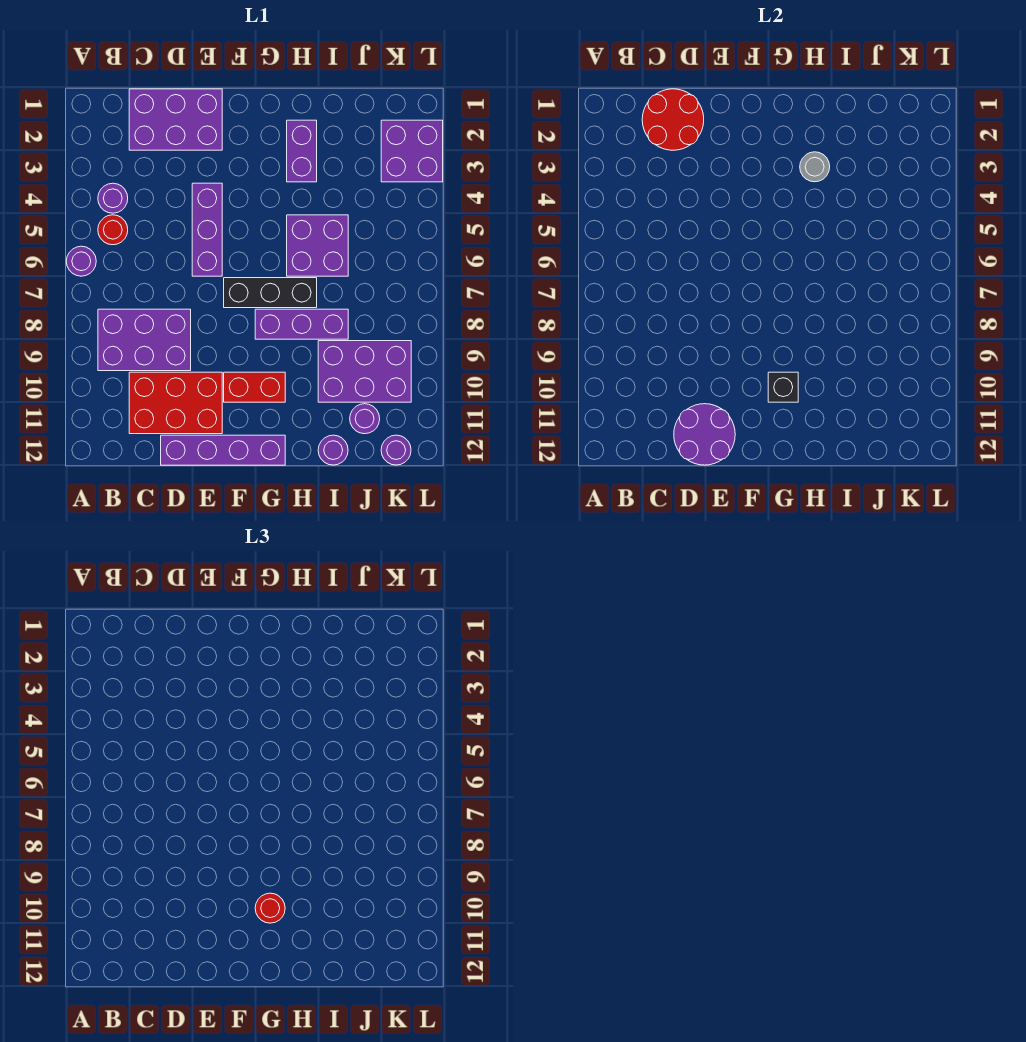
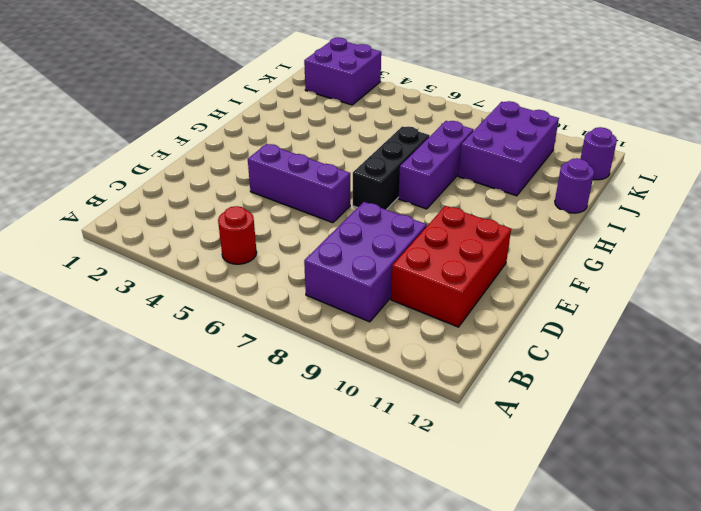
none -> purple round brick A6 level 1
none -> purple round brick B4 level 1
none -> purple brick C1:E2 level 1

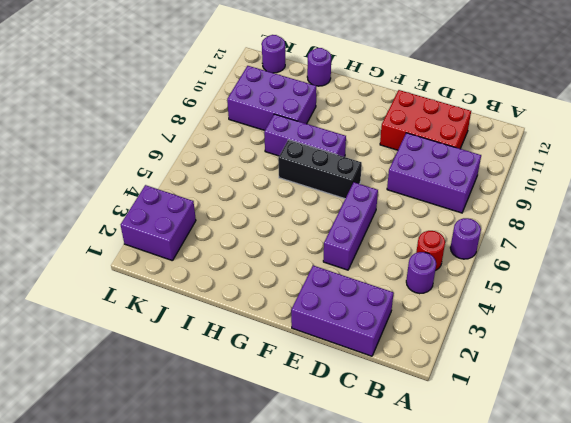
none -> purple brick D12:G12 level 1
none -> red brick F10:G10 level 1
none -> purple brick H2:H3 level 1

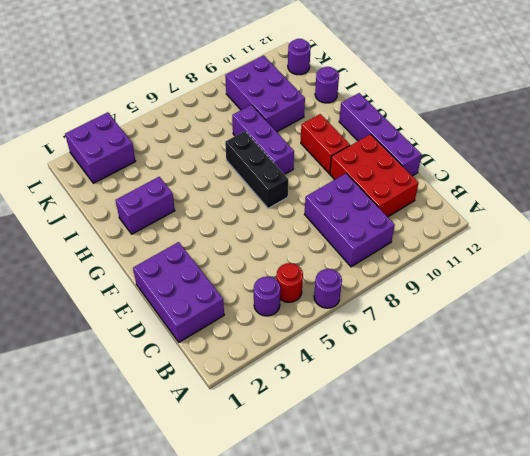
none -> purple brick E4:E6 level 1
none -> purple brick H5:I6 level 1
none -> purple round brick J11 level 1

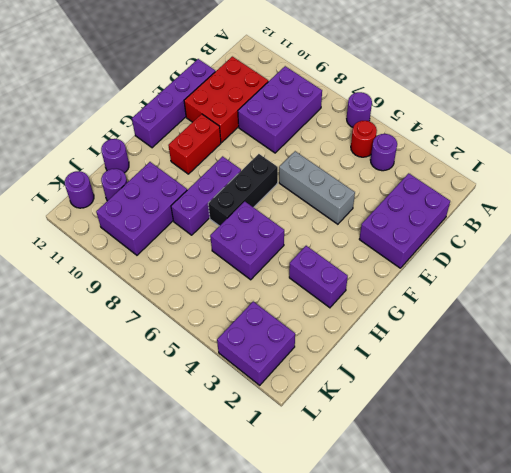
grey brick E4:E6 level 1 -> purple brick E4:E6 level 1
none -> red round brick C1:D2 level 2
none -> purple round brick D11:E12 level 2
none -> black brick G10 level 2

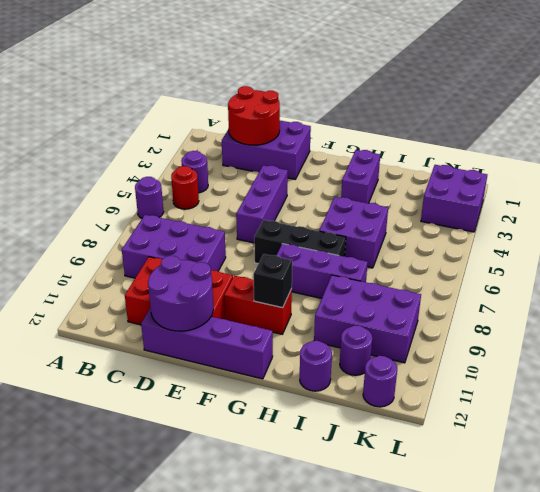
none -> grey round brick H3 level 2
none -> red round brick G10 level 3

